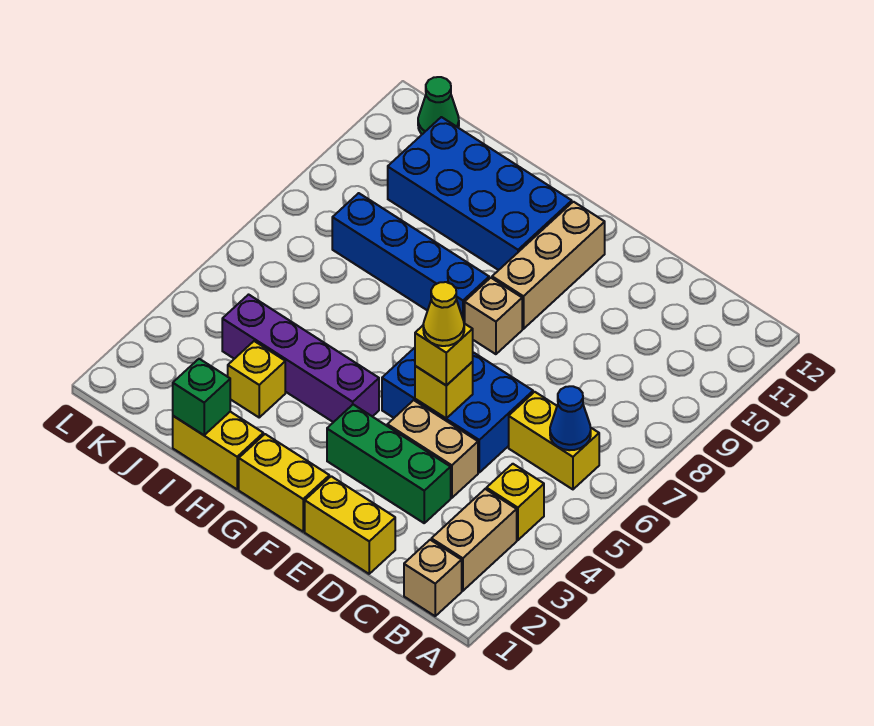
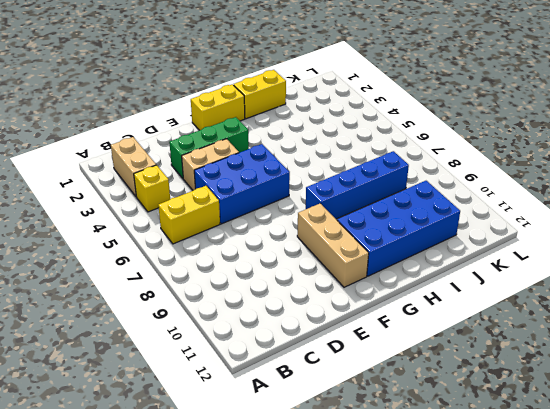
none -> tan brick B1 level 1
none -> yellow brick D1:E1 level 1
none -> tan brick F8 level 1

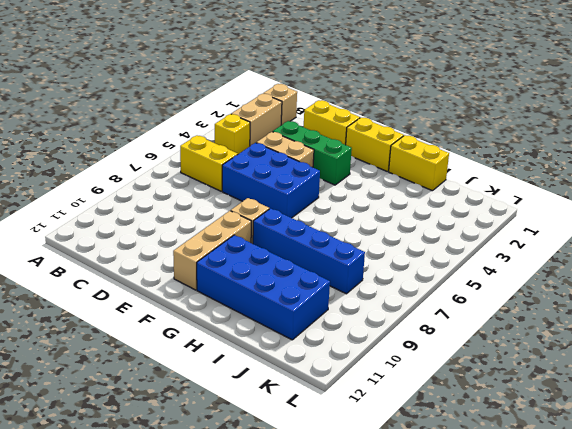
none -> purple brick G4:J4 level 1
none -> yellow brick I3 level 1
none -> green cone K12 level 1

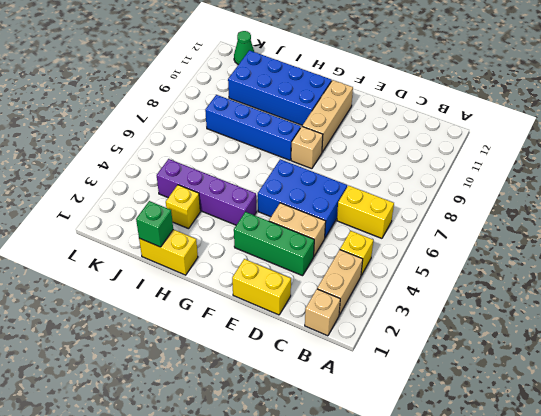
none -> yellow brick F1:G1 level 1
none -> blue cone B6 level 2
none -> yellow brick E5 level 2

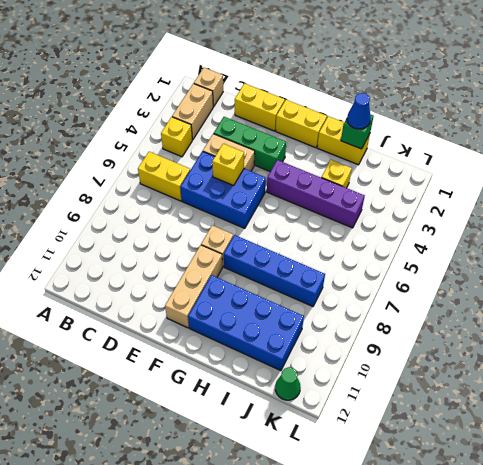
blue cone I1 level 3 -> blue cone B6 level 2
none -> yellow brick E5 level 3
none -> yellow cone E5 level 4

